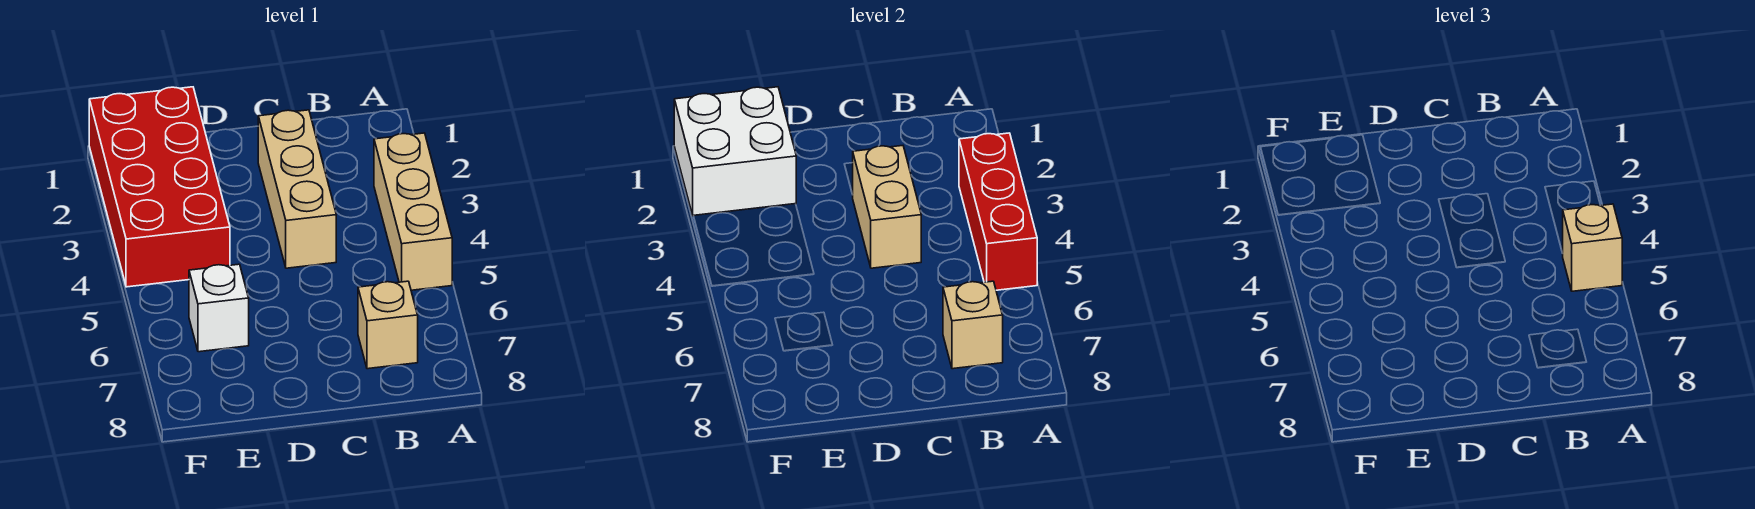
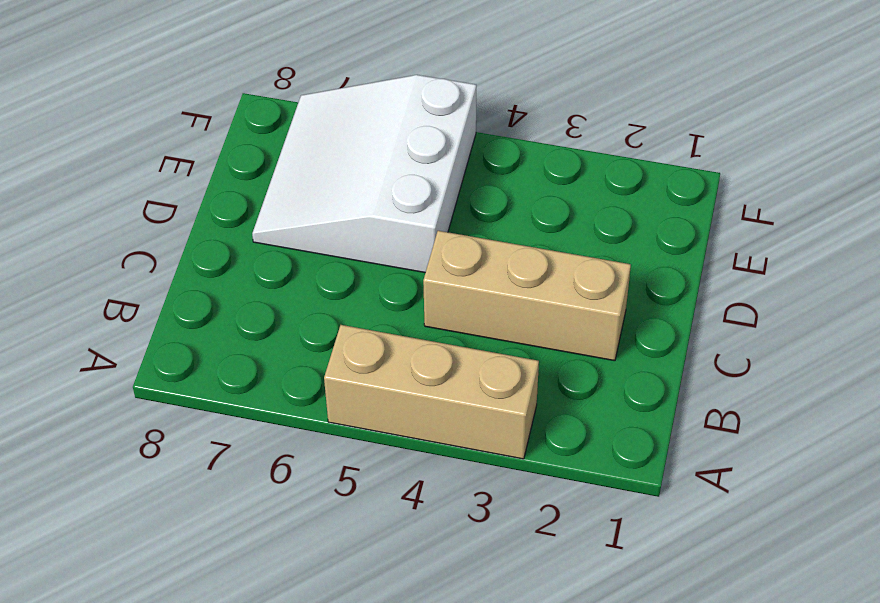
white slope D5:F7 level 1 top 5 -> white brick E6 level 1
none -> tan brick B7 level 1
none -> red brick E1:F4 level 1

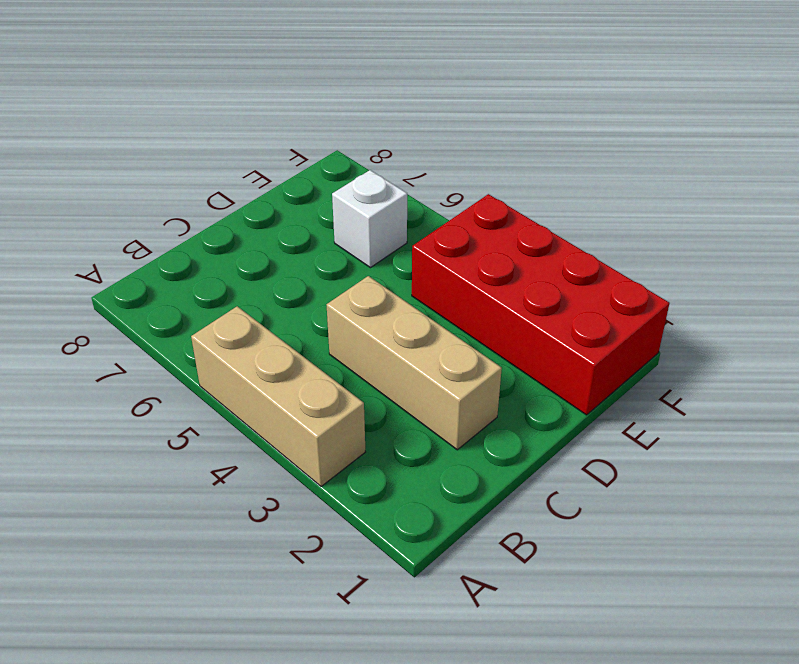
none -> tan brick B7 level 1
none -> red brick A3:A5 level 2

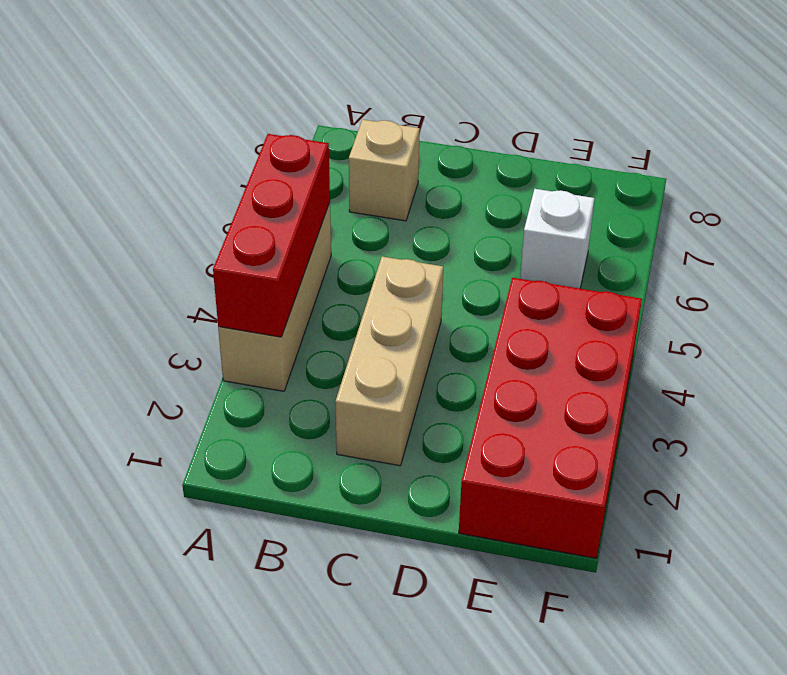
none -> tan brick B7 level 2
none -> tan brick C3:C4 level 2

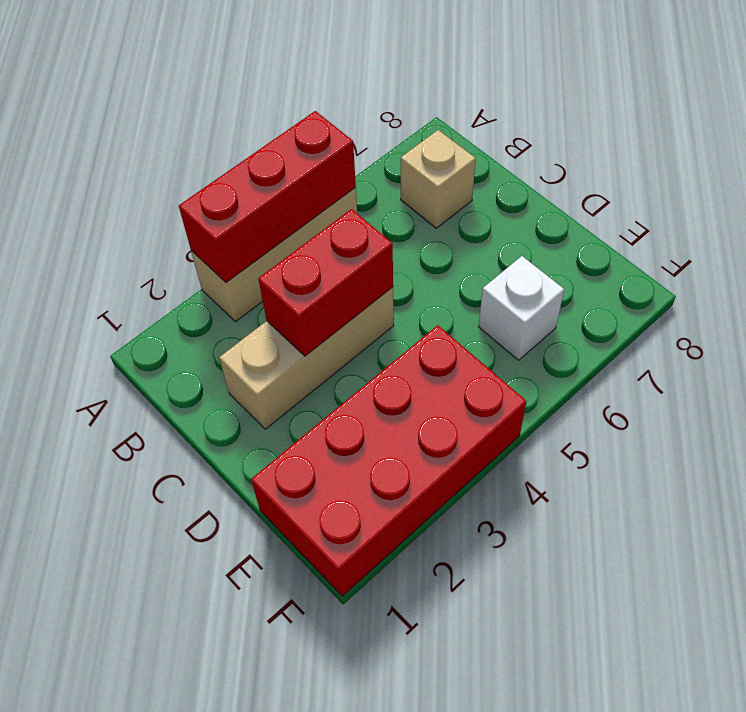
red brick C3:C4 level 2 -> tan brick C3:C4 level 2
none -> tan brick B7 level 2
none -> white brick E1:F2 level 2

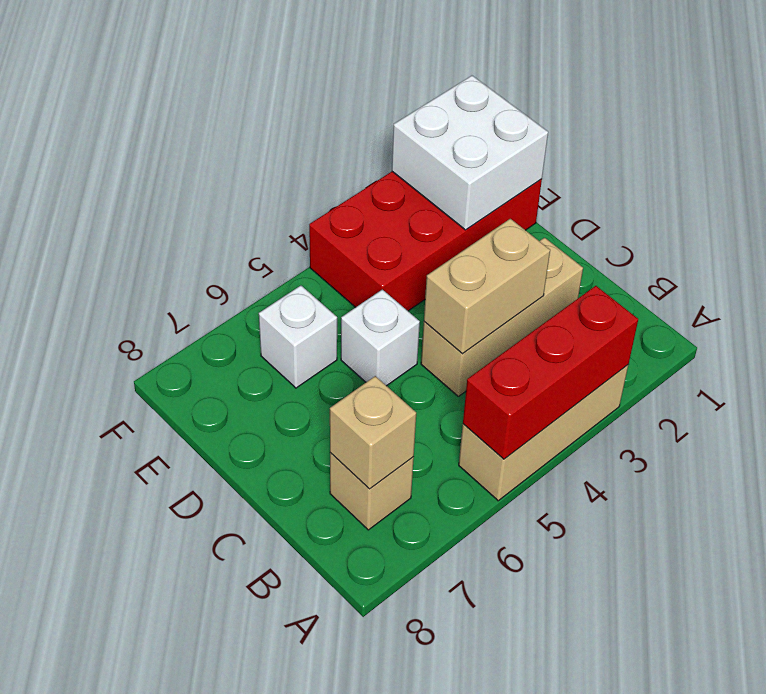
white brick D5 level 1 -> none
none -> tan brick A5 level 3

